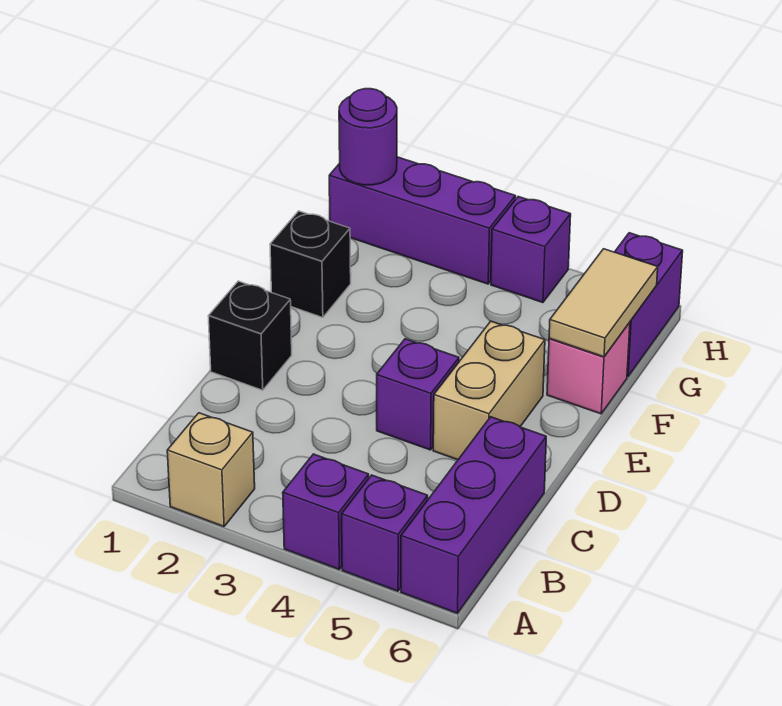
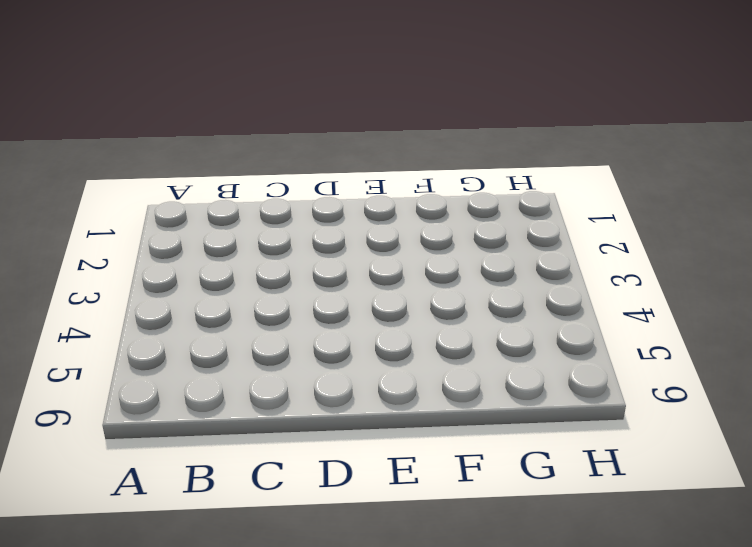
none -> tan brick A2 level 1
none -> purple brick A4 level 1
none -> purple brick A5 level 1

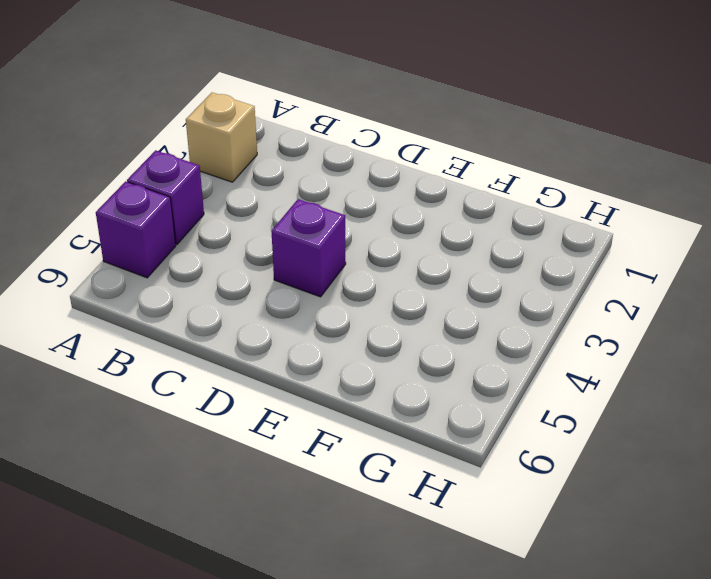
none -> purple brick A6:C6 level 1
none -> black brick D1 level 1
none -> tan brick D5:E5 level 1

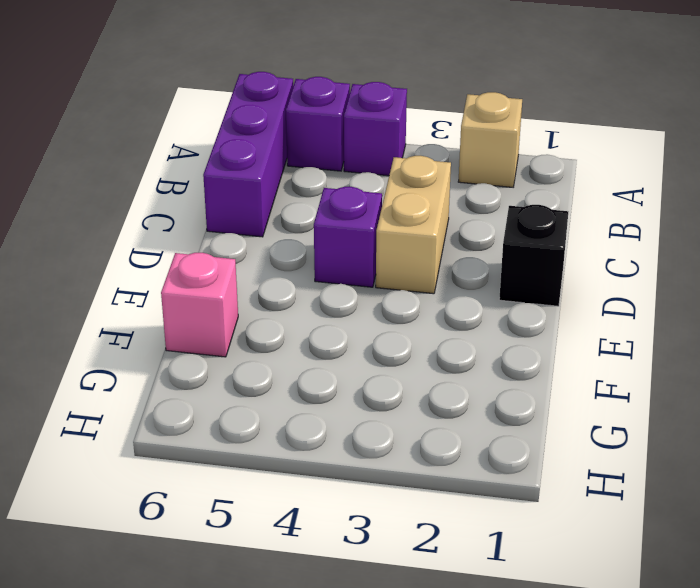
tan brick C3:D3 level 1 -> tan brick D5:E5 level 1
none -> black brick F1 level 1
none -> purple brick G6:H6 level 1
none -> purple brick H1:H3 level 1

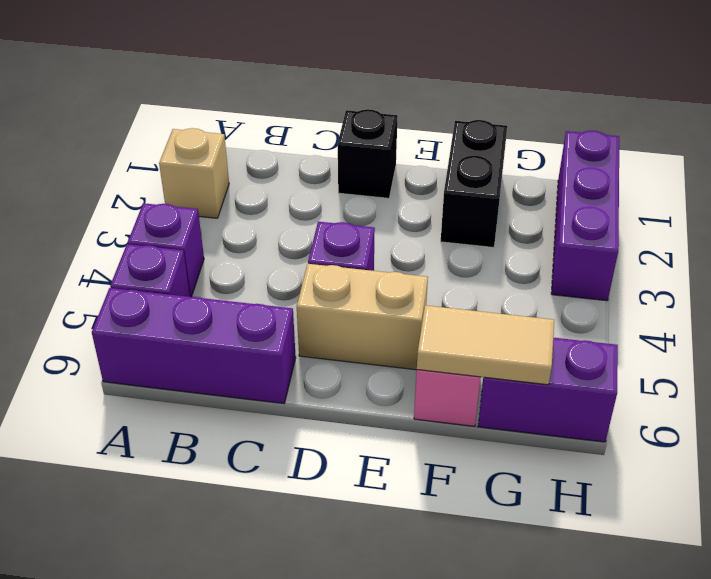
black brick F1:F2 level 1 -> black brick F1 level 1
none -> purple brick H4 level 1
none -> purple round brick H1 level 2

